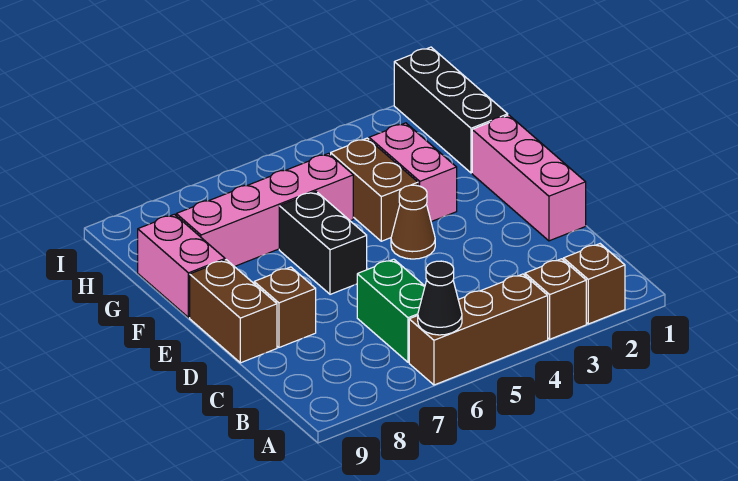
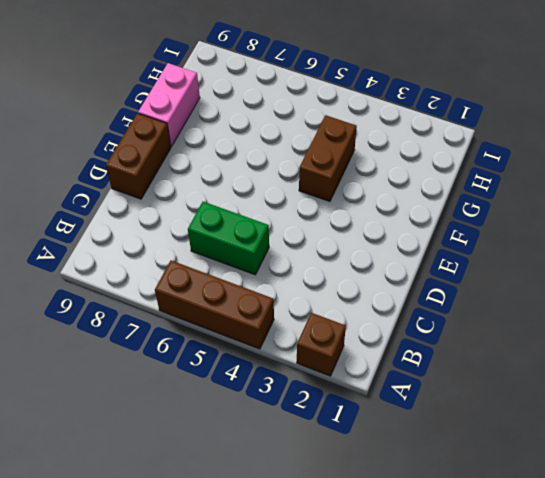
green brick C5:C6 level 1 -> green brick B6:C6 level 1
none -> brown brick A3 level 1
none -> pink brick D1:F1 level 1
none -> brown brick D8 level 1

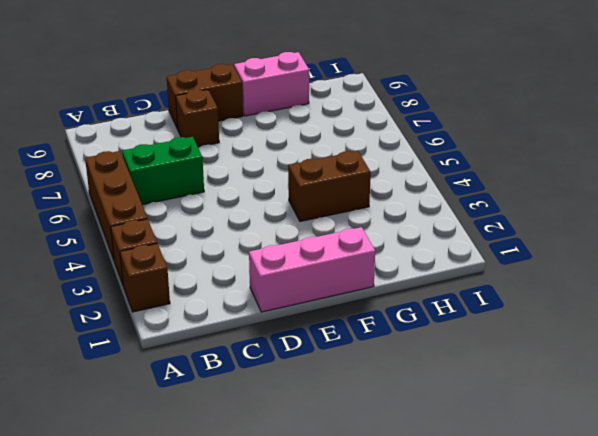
none -> brown cone E4 level 1
none -> black brick E6:F6 level 1
none -> pink brick F3:G3 level 1

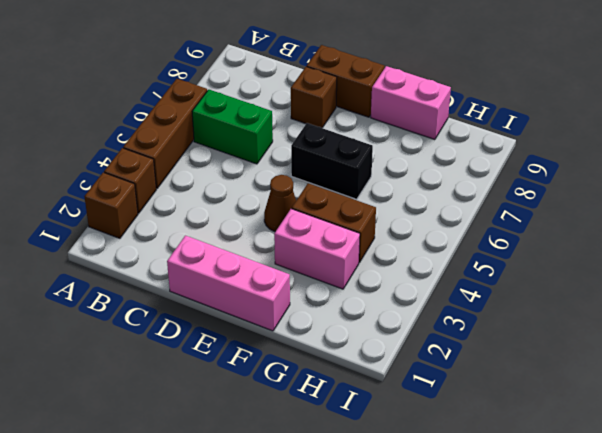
none -> black brick G1:I1 level 1
none -> pink brick G5:G8 level 1
none -> black cone A6 level 2

